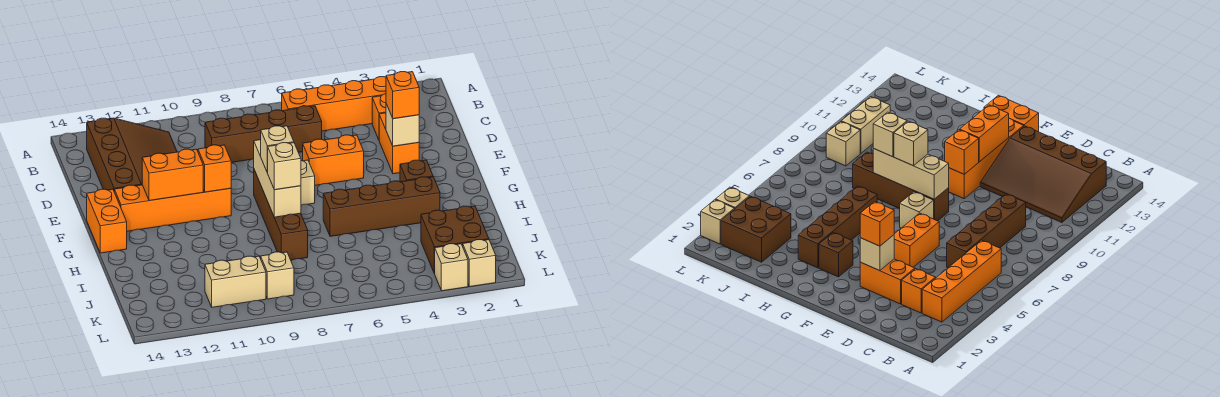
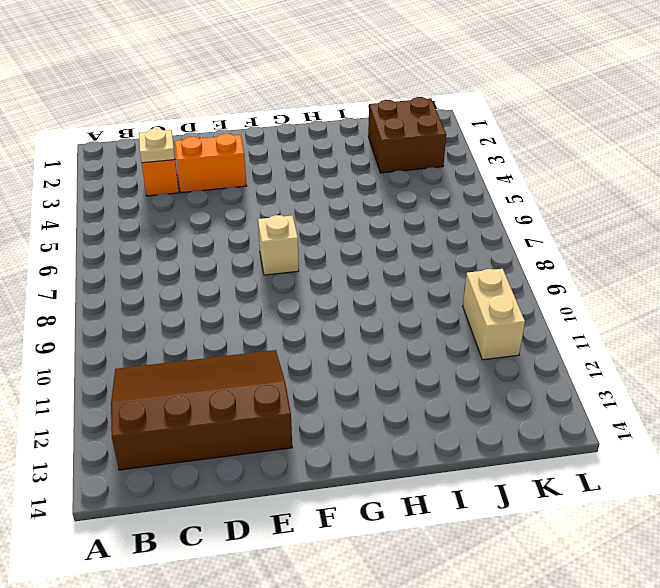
tan plate C3 level 2 -> none
none -> orange brick B3:B6 level 1
none -> brown brick C6:C9 level 1
none -> orange brick E5:E6 level 1

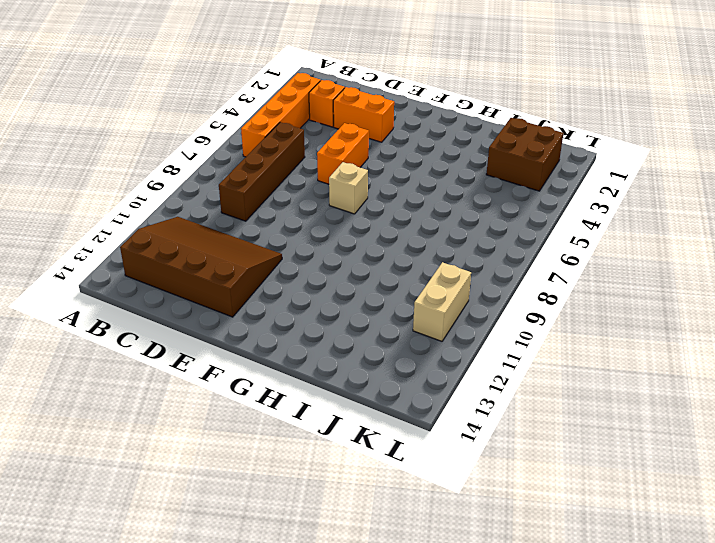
none -> brown brick F8:I8 level 1
none -> orange brick F10:F13 level 1
none -> orange brick F14:G14 level 1

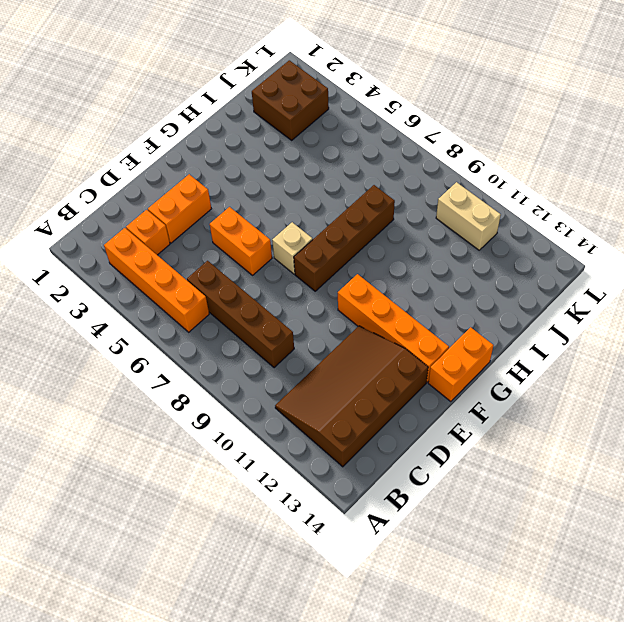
none -> brown brick G3 level 1
none -> brown brick H3:H6 level 1
none -> tan brick K9 level 1

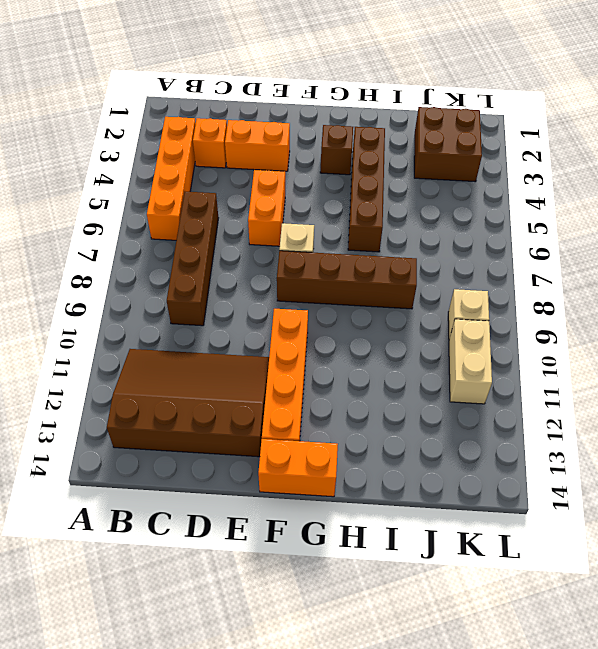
none -> tan brick L2 level 1
none -> tan brick L3 level 1
none -> tan brick E3 level 2

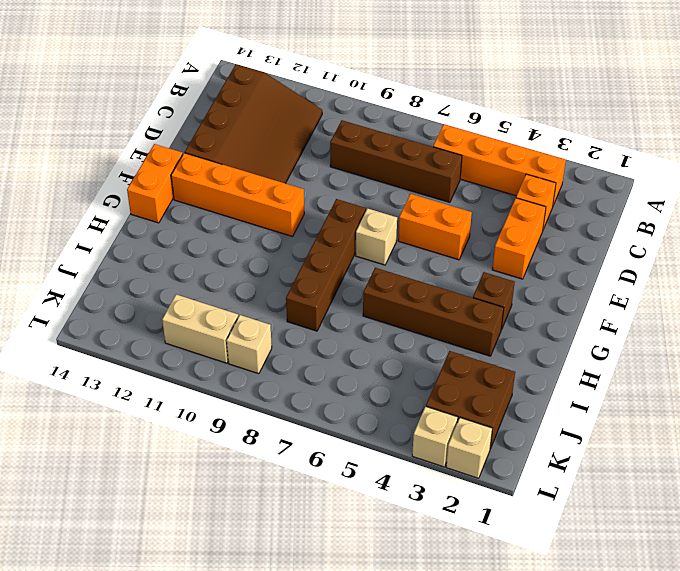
none -> tan brick E3 level 2
none -> tan brick F8:H8 level 2
none -> orange brick F10 level 2

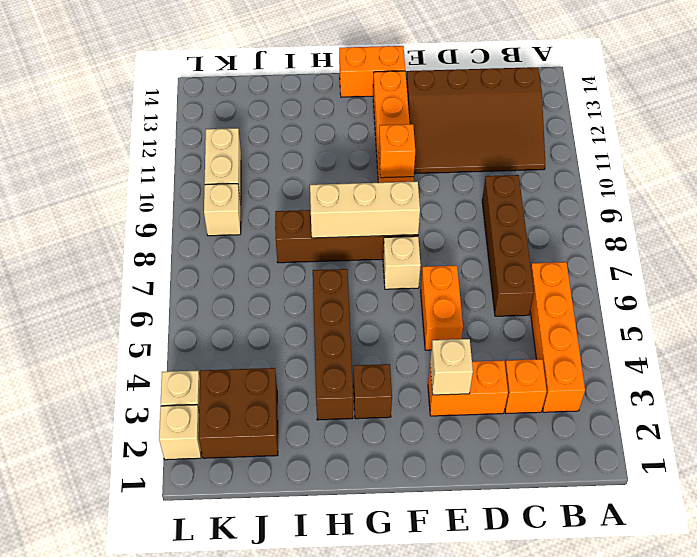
none -> orange brick F11:F12 level 2
none -> orange brick E3 level 3
none -> tan brick G8 level 3

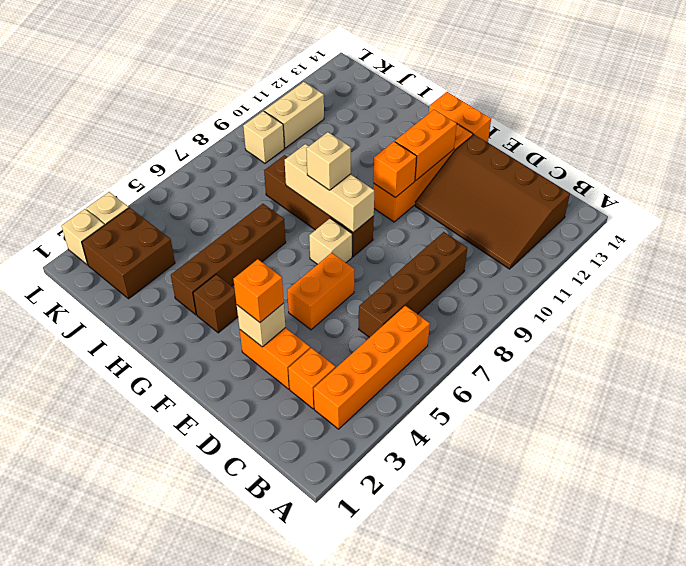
none -> tan brick H8 level 3

